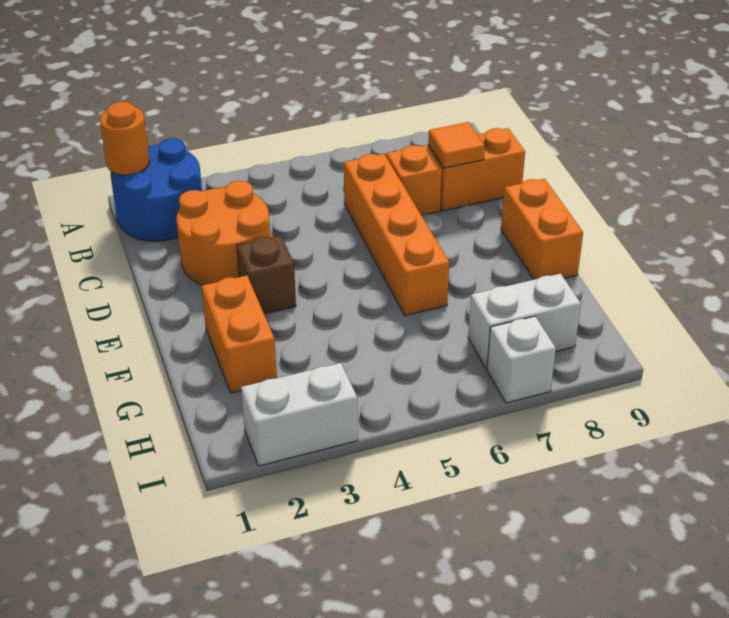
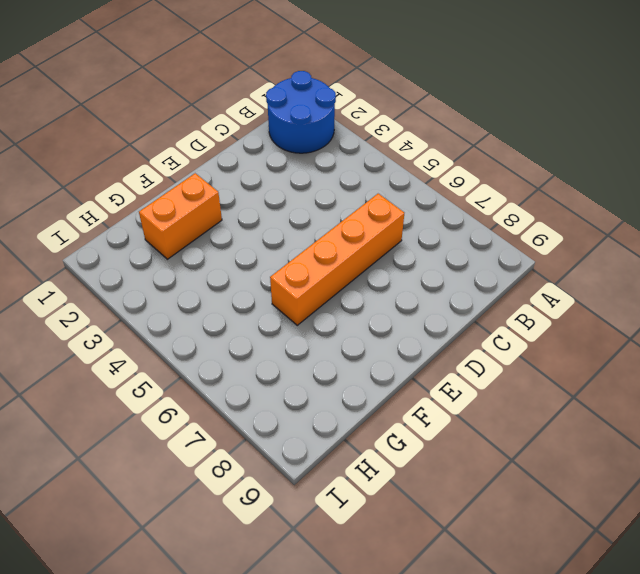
none -> orange round brick C2:D3 level 1
none -> orange brick C7 level 1
none -> orange brick C8:C9 level 1

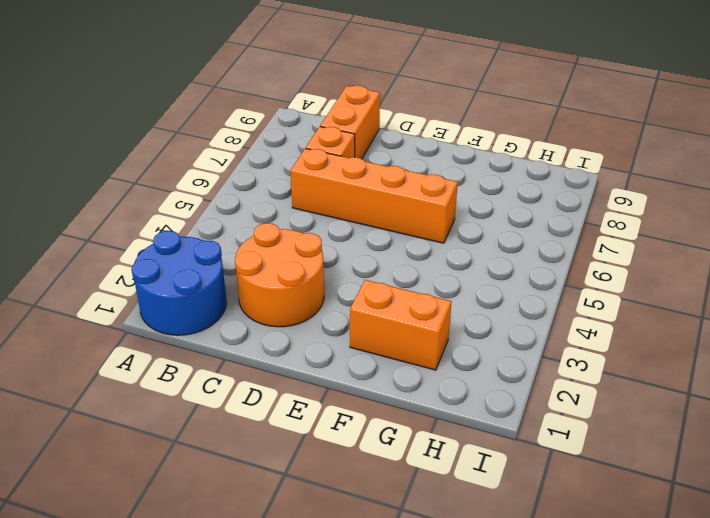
none -> brown brick E3 level 1
none -> orange brick E9:F9 level 1
none -> white brick H7:H8 level 1

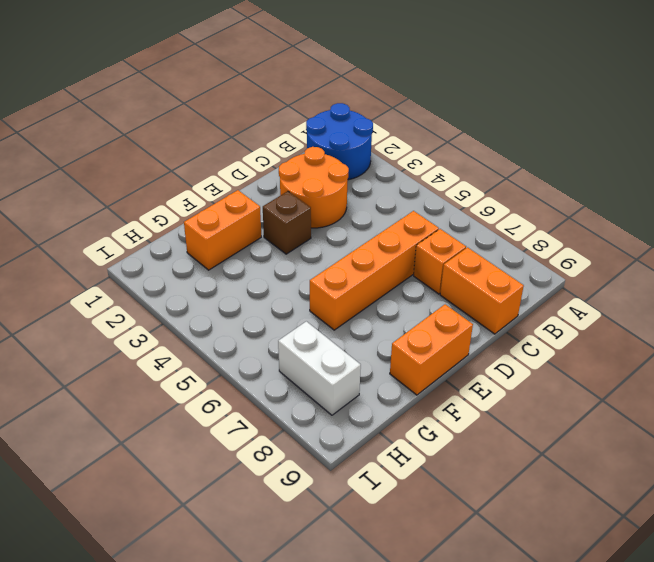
none -> white brick I2:I3 level 1
none -> white brick I7 level 1
none -> orange round brick A1 level 2

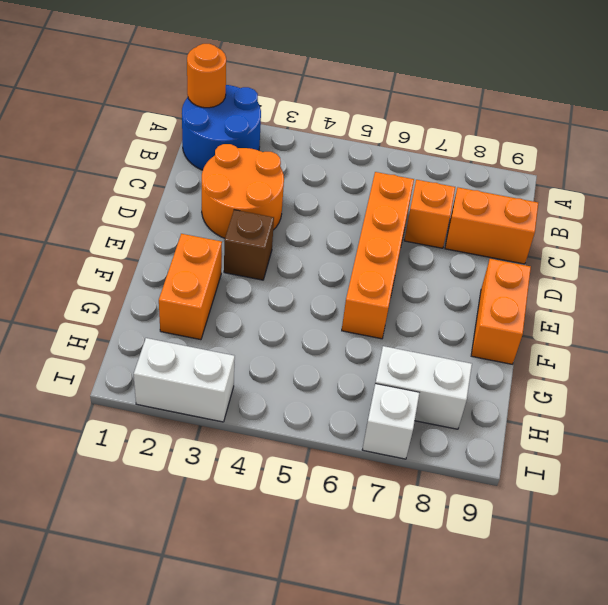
none -> orange tile C8 level 2

